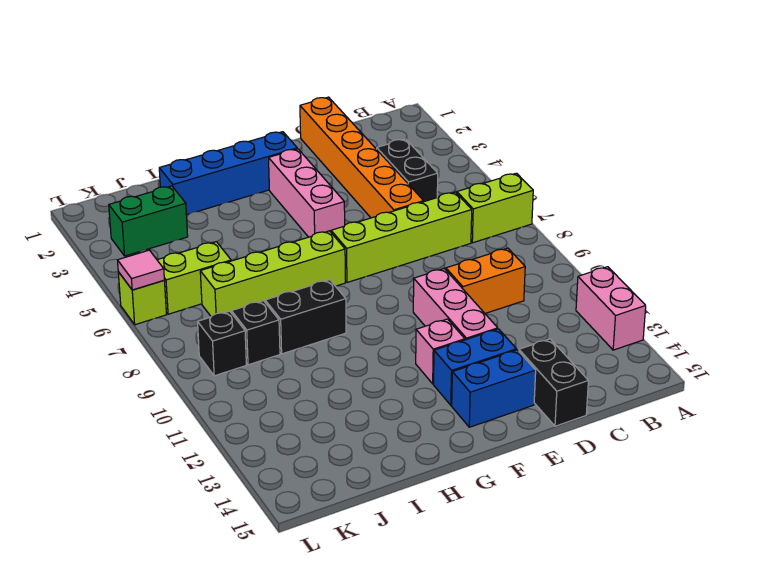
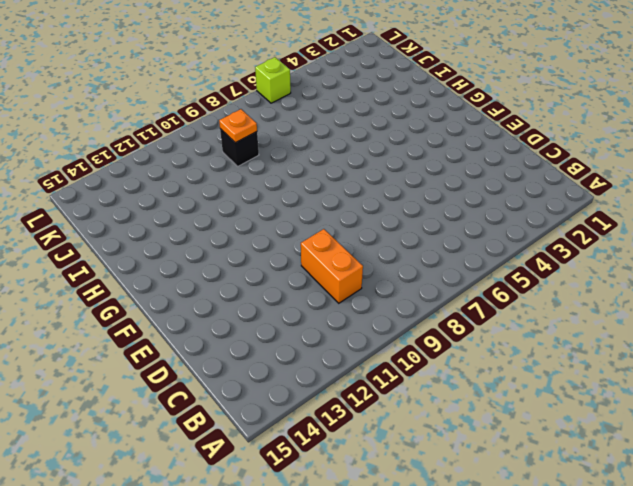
orange plate J9 level 2 -> none
none -> lime brick A7:B7 level 1
none -> pink brick A12:A13 level 1
none -> black brick C4:C5 level 1

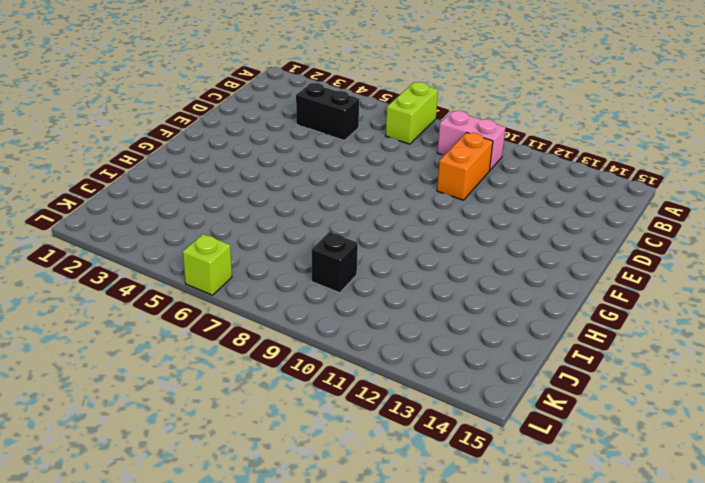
pink brick B9:B10 level 1 -> pink brick A12:A13 level 1
none -> lime brick C7:F7 level 1
none -> orange brick D1:D6 level 1
none -> black brick D14:D15 level 1

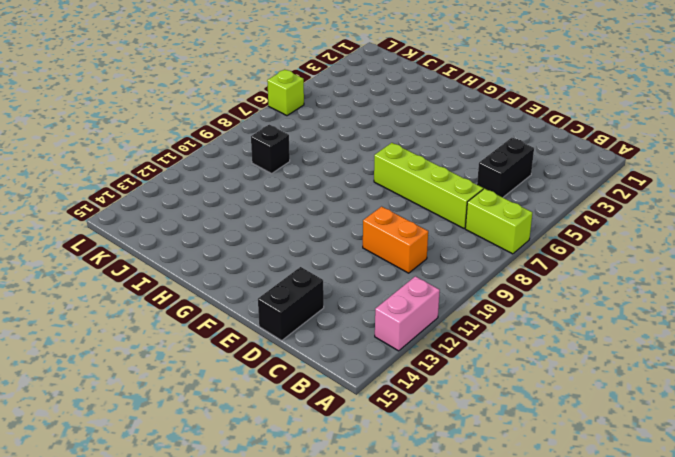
none -> orange brick D1:D6 level 1
none -> pink brick E10:E12 level 1
none -> blue brick E13:F13 level 1

